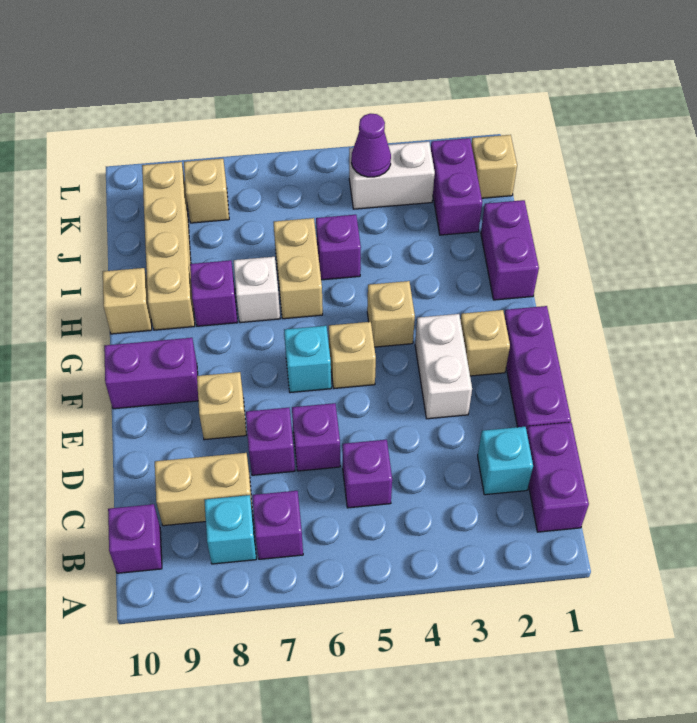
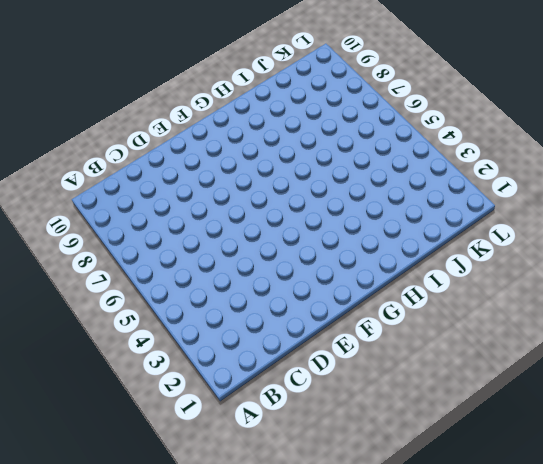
none -> purple brick B1:C1 level 1
none -> purple brick B7 level 1
none -> cyan brick B8 level 1

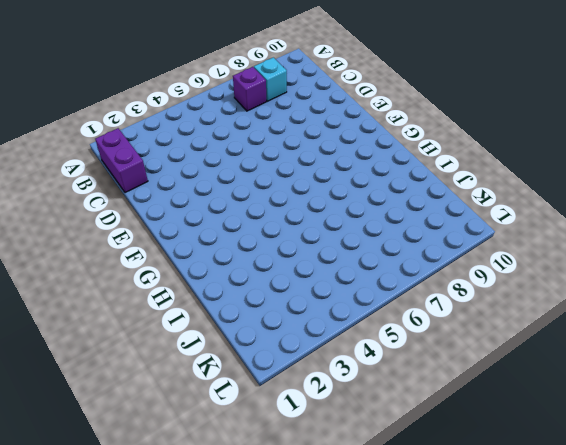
none -> purple brick B10 level 1
none -> cyan brick C2 level 1
none -> purple brick C5 level 1

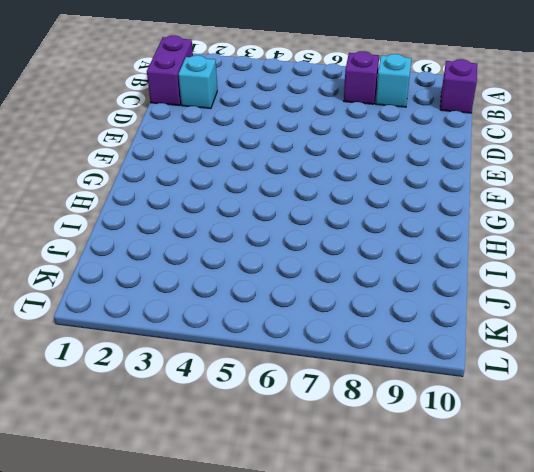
none -> purple brick C5 level 1
none -> tan brick C8:C9 level 1
none -> purple brick D1:F1 level 1

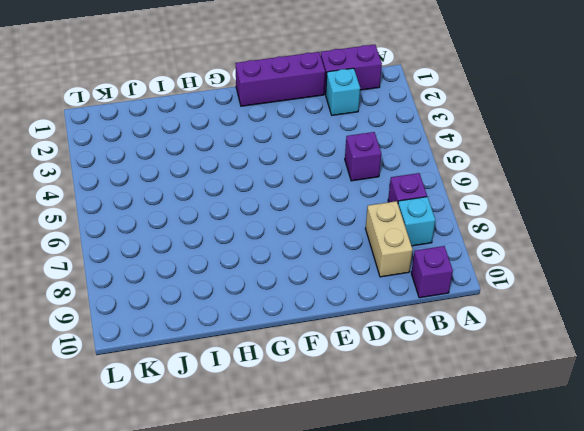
none -> purple brick D6 level 1
none -> purple brick D7 level 1
none -> white brick E3:F3 level 1

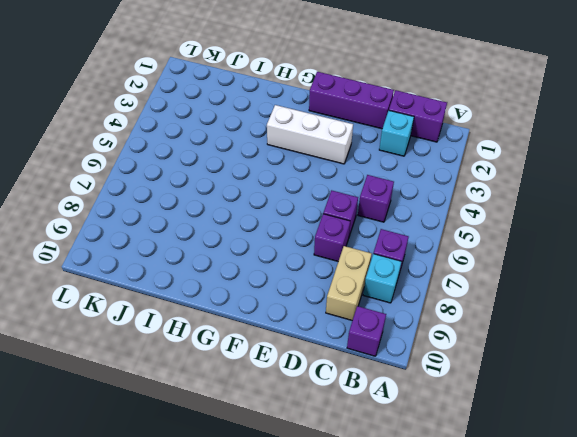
white brick E3:G3 level 1 -> white brick E3:F3 level 1
none -> tan brick E8 level 1
none -> tan brick F2 level 1
none -> tan brick F5 level 1

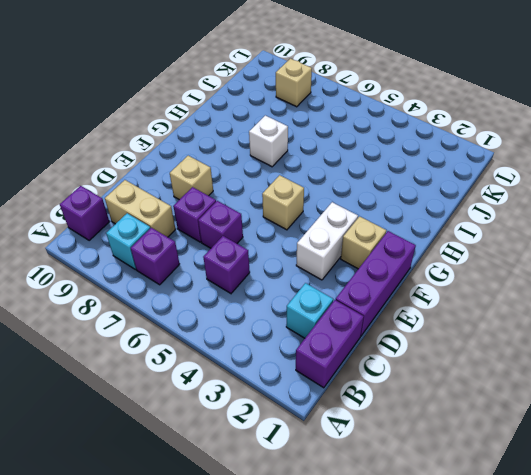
none -> cyan brick F6 level 1
none -> purple brick F9:F10 level 1
none -> tan brick G4 level 1

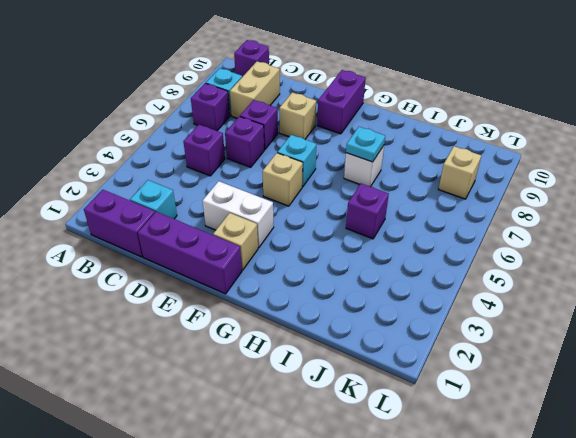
cyan plate H7 level 2 -> none
none -> tan brick G4 level 1
none -> purple brick H1:I1 level 1
none -> tan brick H6:I6 level 1

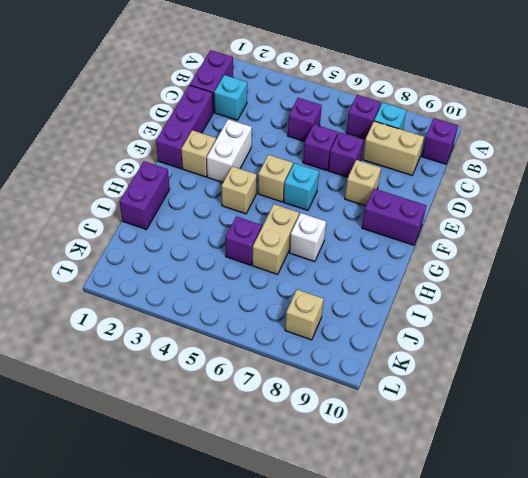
none -> purple brick H8 level 1
none -> tan brick H9:K9 level 1
none -> tan brick H10 level 1

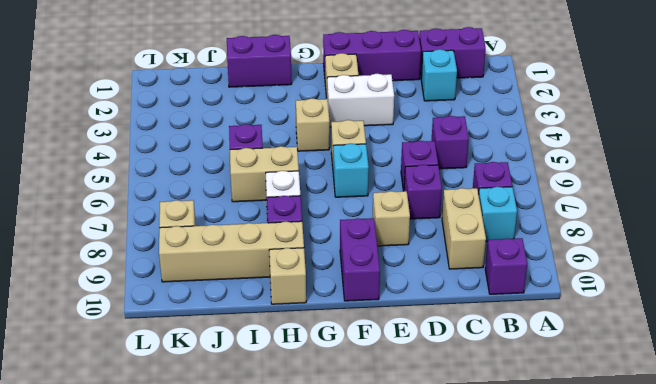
none -> purple brick J2:K2 level 1
none -> tan brick K1 level 1
none -> white brick K3:K4 level 1

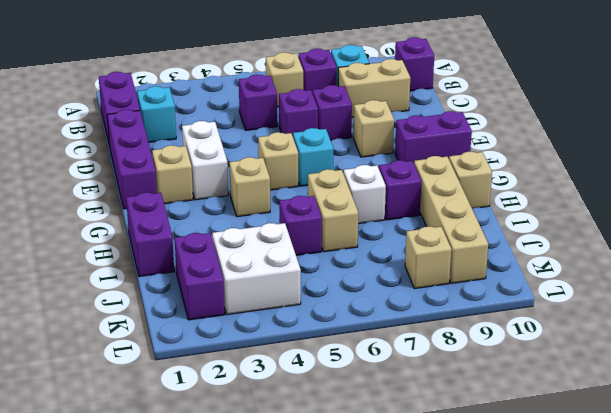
tan brick B6 level 1 -> tan brick K1 level 1
white brick J3:K4 level 1 -> white brick K3:K4 level 1
none -> purple cone K4 level 2

